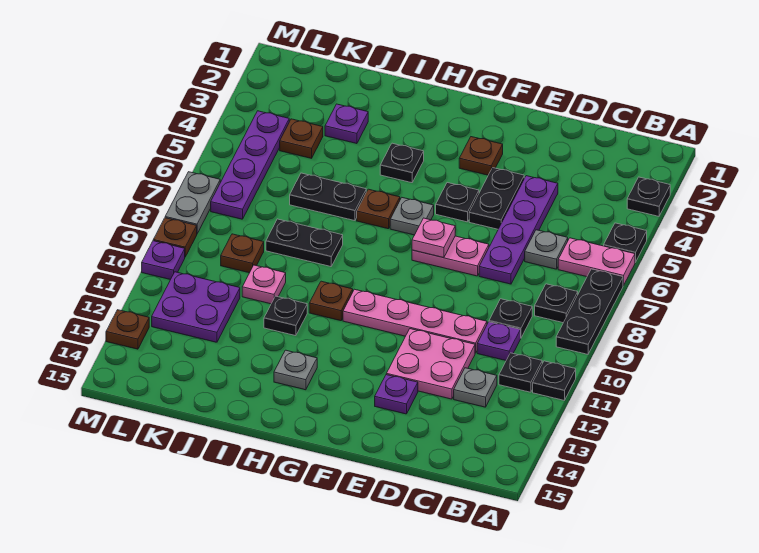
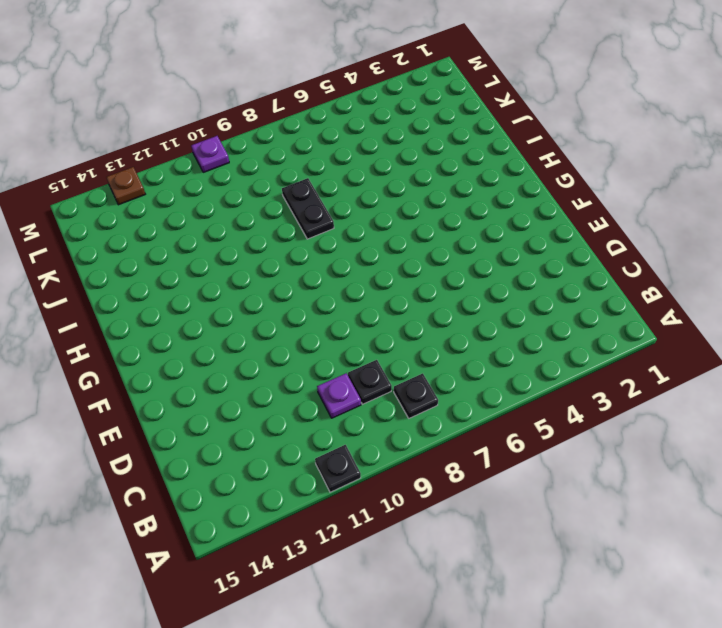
none -> black plate A3 level 1
none -> black plate A5 level 1
none -> pink plate A6:B6 level 1
none -> black plate A7:A9 level 1

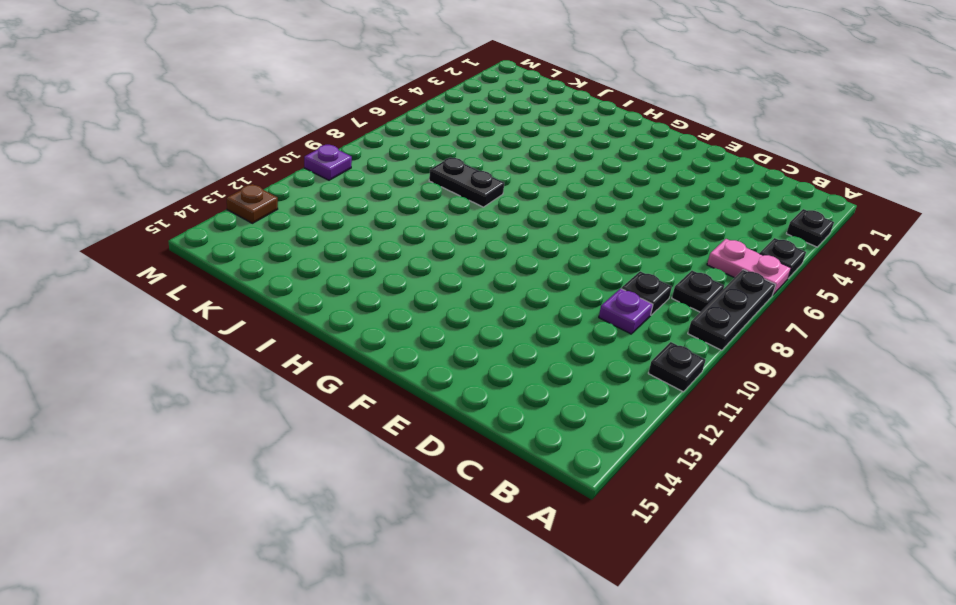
none -> black plate B11 level 1
none -> grey plate C6 level 1
none -> grey plate C12 level 1
none -> purple plate D4:D7 level 1

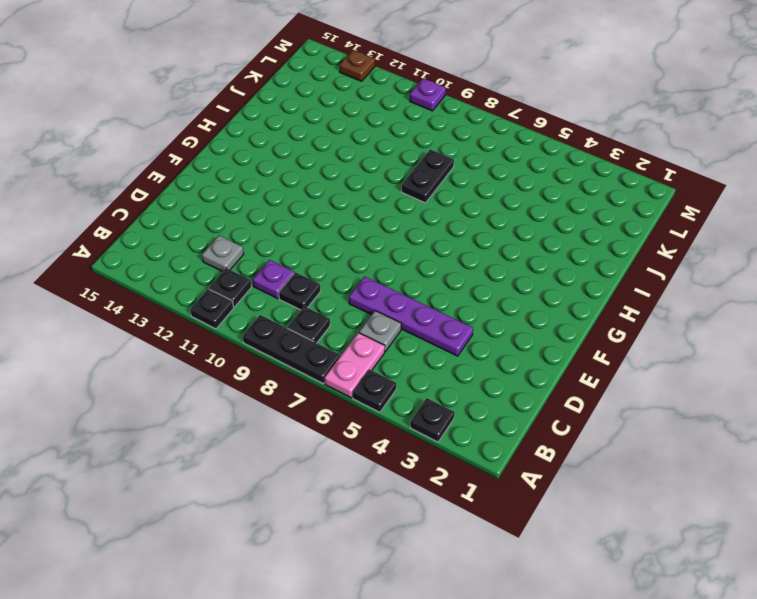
none -> pink plate D10:G10 level 1
none -> pink plate D11:E12 level 1
none -> black plate E4:E5 level 1
none -> pink plate E7:F7 level 1

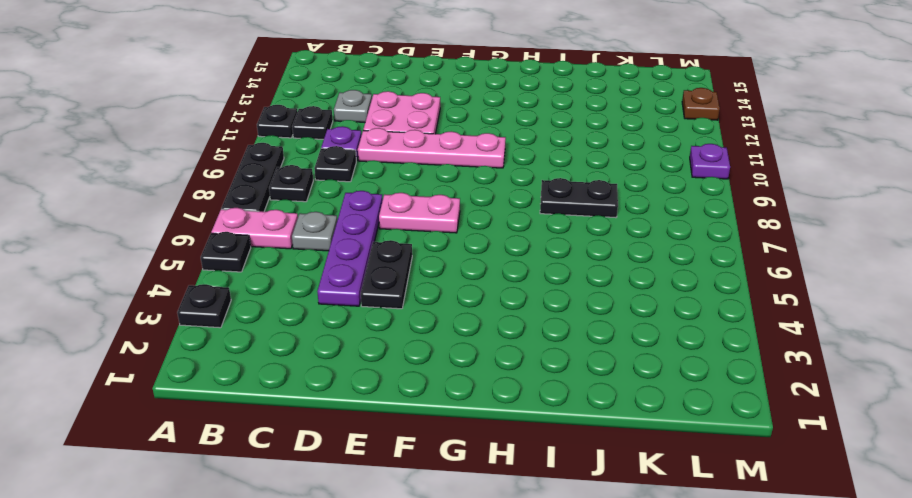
none -> purple plate E13 level 1
none -> brown plate F3 level 1
none -> black plate F5 level 1
none -> grey plate G6 level 1

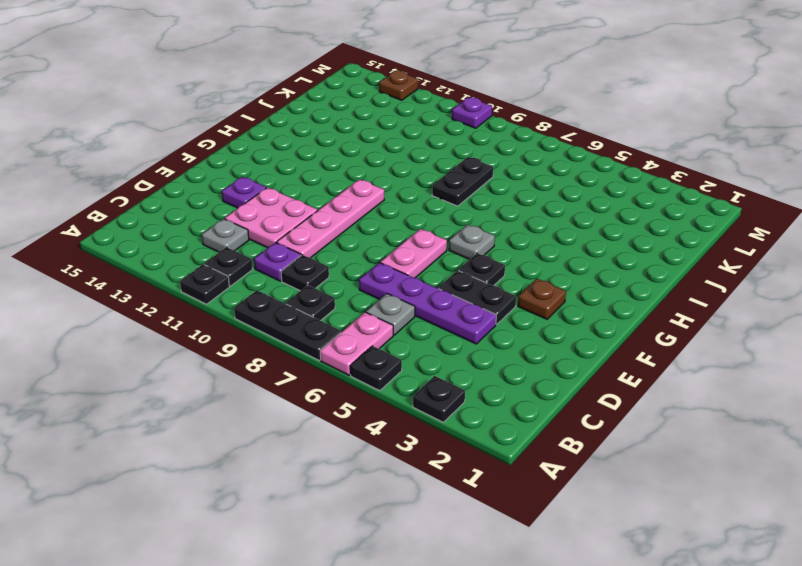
none -> black plate H4 level 1
none -> brown plate H6 level 1
none -> brown plate H10 level 1
none -> grey plate H13 level 1

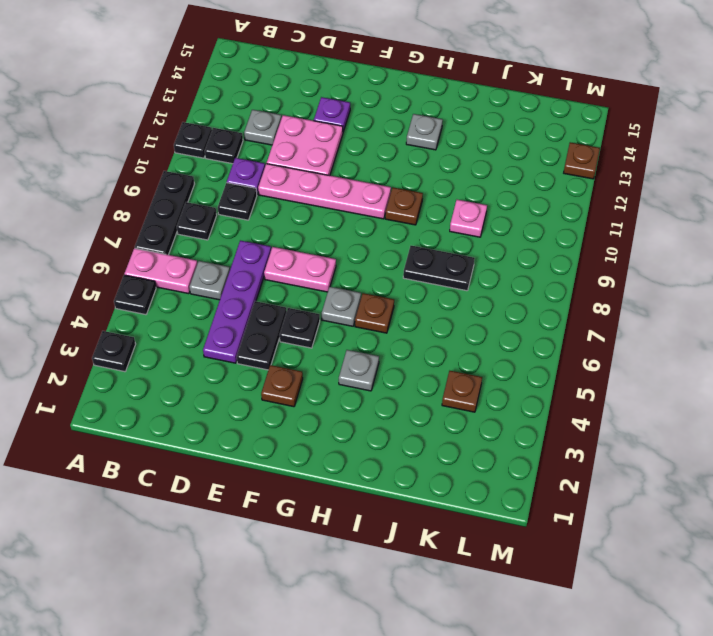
grey plate H4 level 1 -> black plate H4 level 1
none -> black plate I6:J6 level 1
none -> black plate I11 level 1
none -> purple plate J3 level 1
none -> brown plate K9 level 1

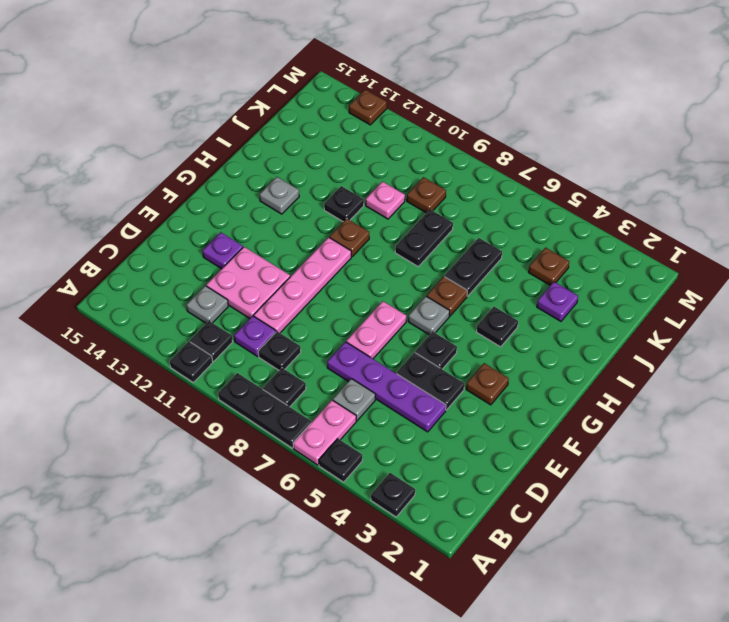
none -> purple plate K11:L12 level 1
none -> purple plate L4:L7 level 1
none -> grey plate M7:M8 level 1
none -> brown plate M9 level 1

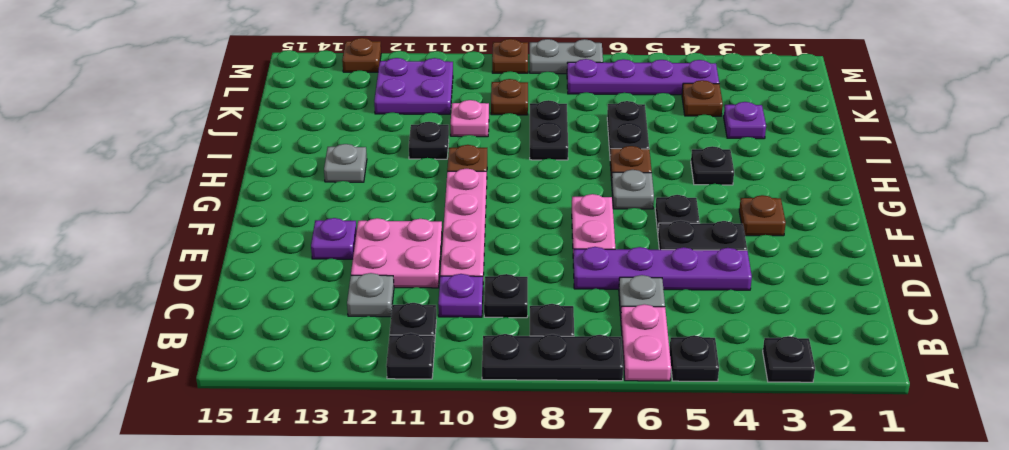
none -> purple plate M10 level 1
none -> pink plate F7 level 2

